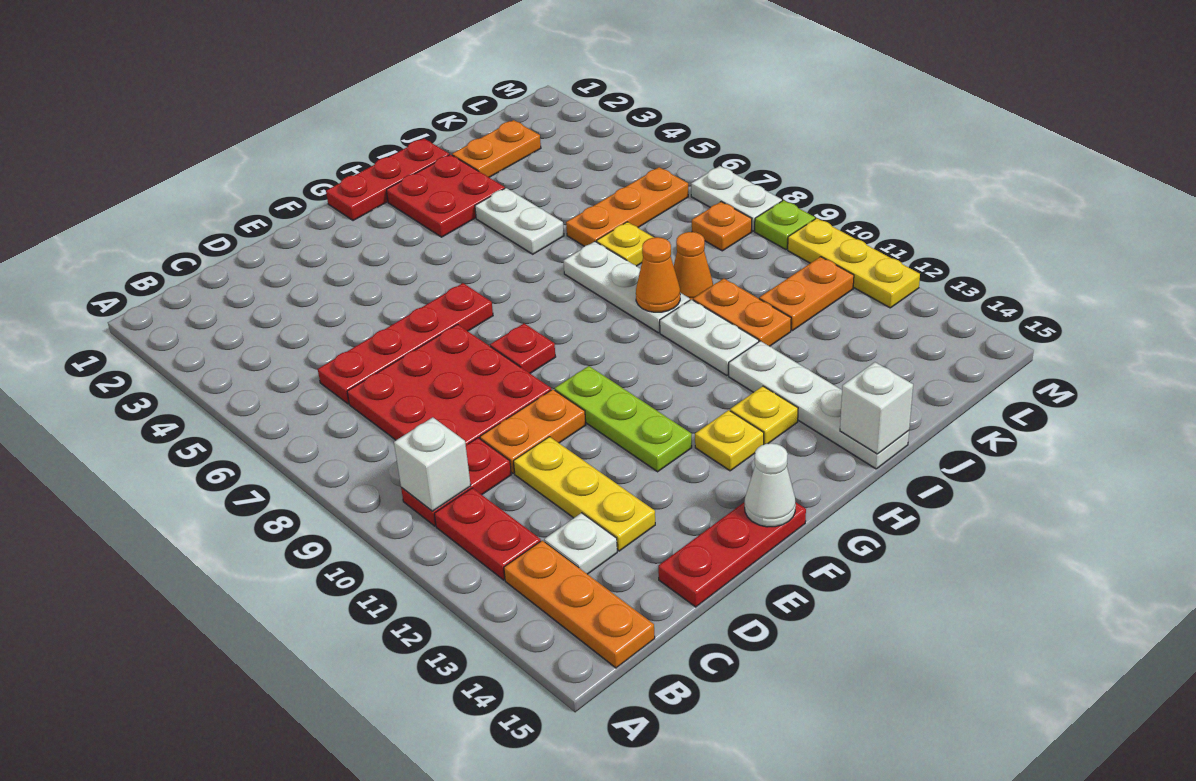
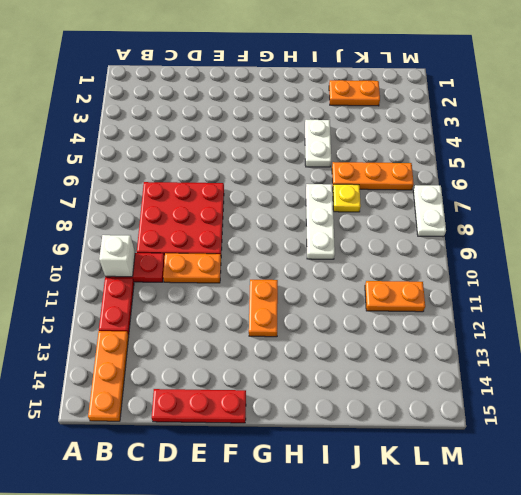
orange plate G11:G12 level 1 -> orange plate J10:J11 level 1
none -> red plate C6:F6 level 1
none -> white plate C13 level 1
none -> yellow plate D11:D13 level 1
none -> red plate F8 level 1

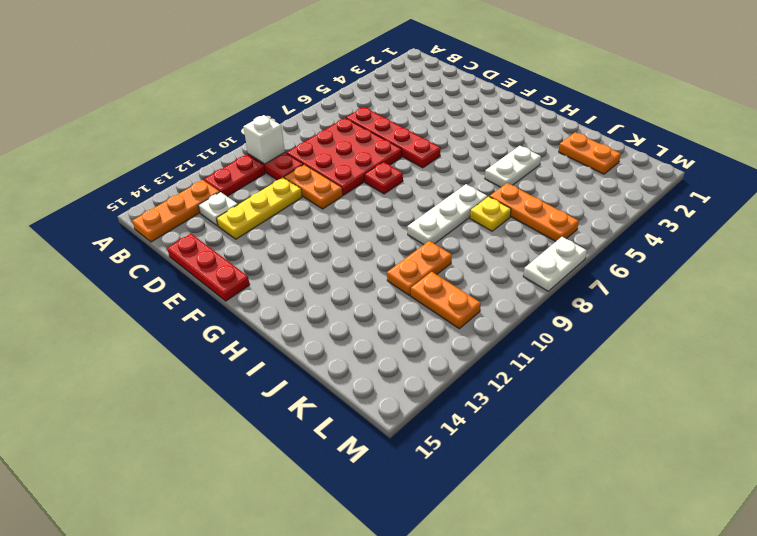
none -> lime plate F10:F12 level 1
none -> red plate G1:I1 level 1
none -> yellow plate G13 level 1
none -> red plate H2:I3 level 1

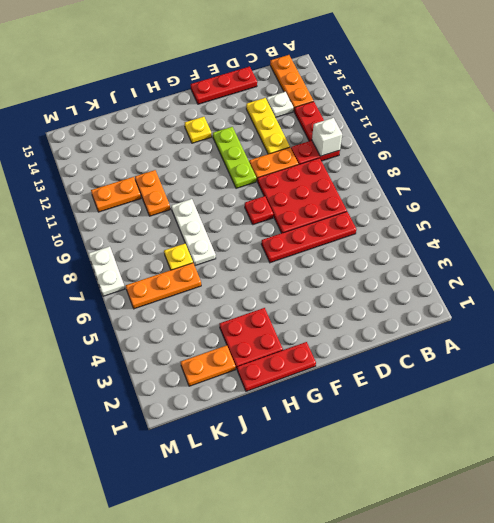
none -> yellow plate H13 level 1
none -> white plate I4:I5 level 1
none -> white plate I10:I11 level 1
none -> white plate I12:I15 level 1

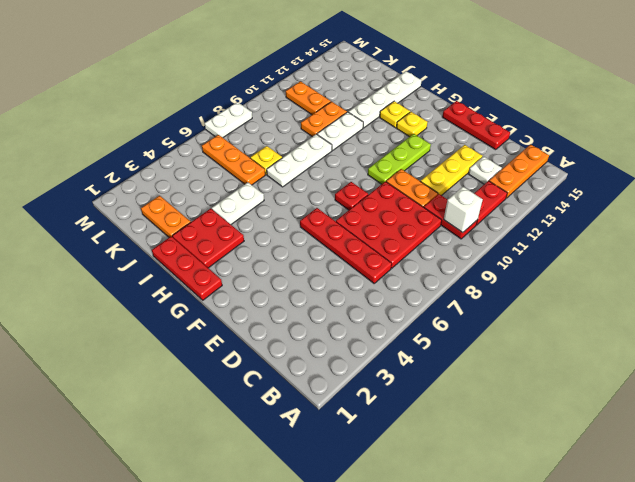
none -> orange cone J9 level 1
none -> orange plate L8 level 1
none -> lime plate M9 level 1
none -> yellow plate M10:M12 level 1

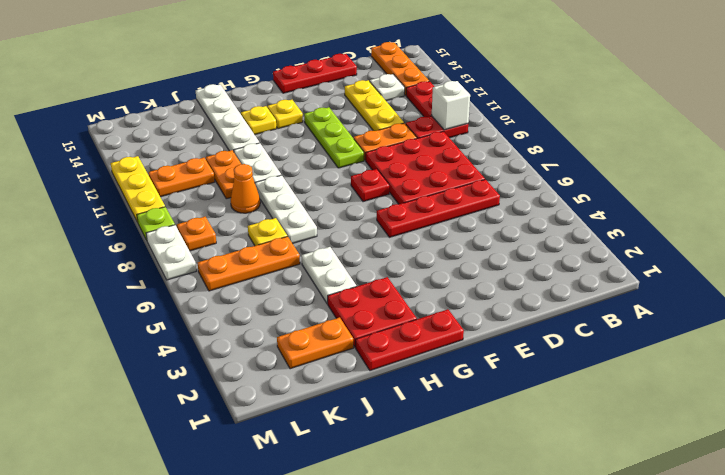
none -> white cone F15 level 2
none -> orange cone I9 level 2
none -> white brick I15 level 2

